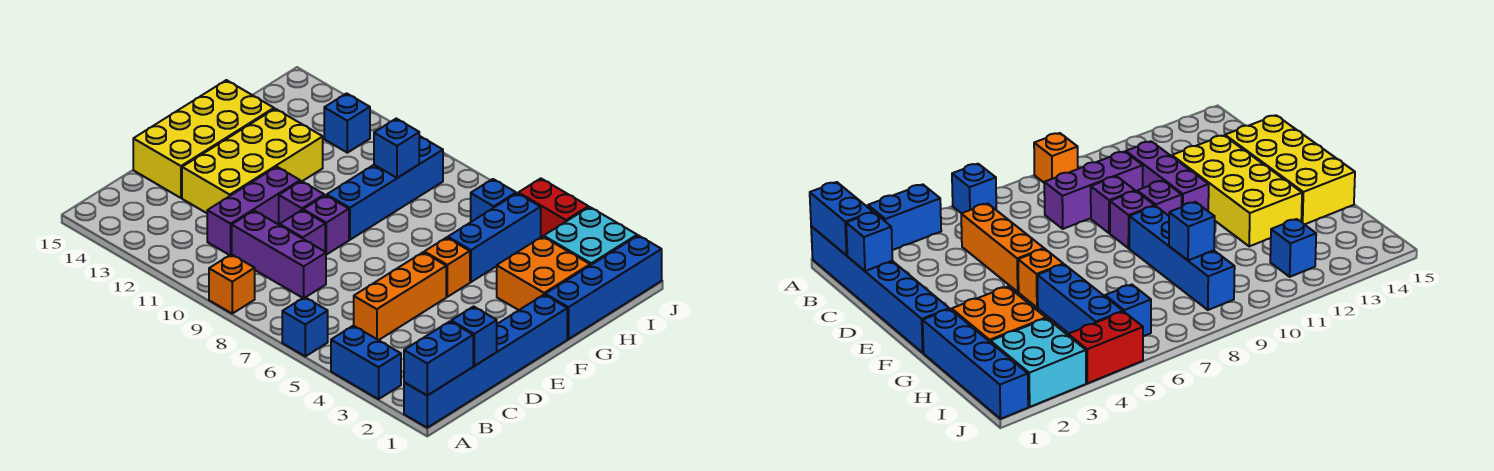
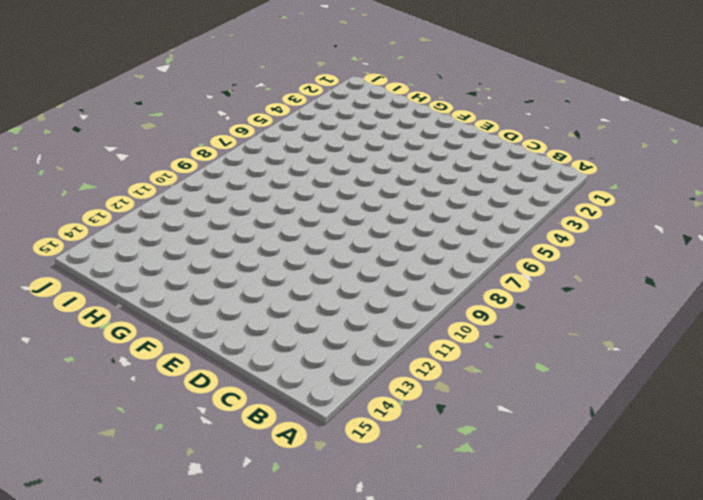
none -> blue brick A1:F1 level 1
none -> blue brick A3:A4 level 1
none -> blue brick A6 level 1

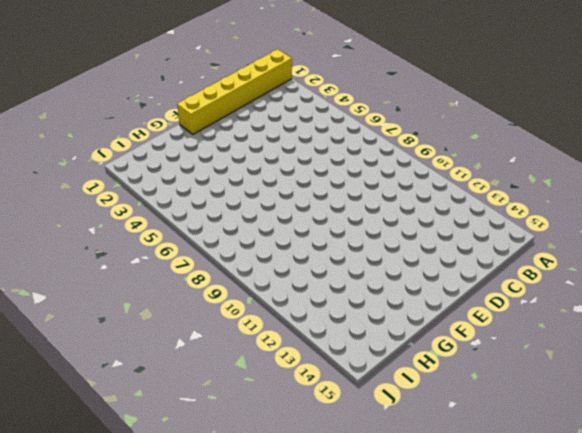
yellow brick A1:F1 level 1 -> blue brick A1:F1 level 1
none -> blue brick A3:A4 level 1
none -> blue brick A6 level 1
none -> orange brick A9 level 1

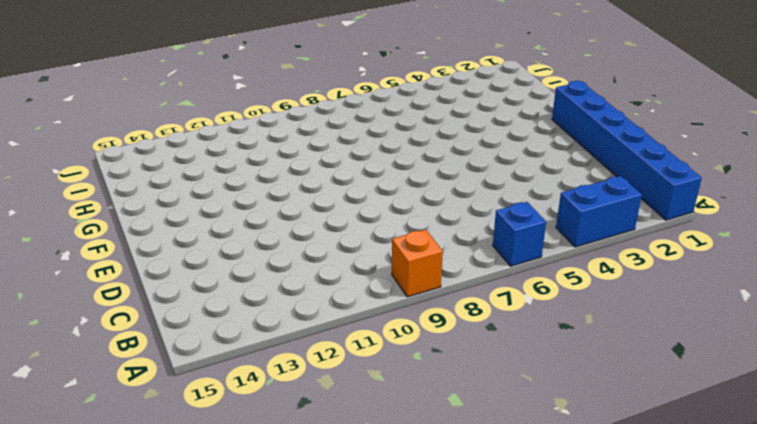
none -> orange brick C5:E5 level 1
none -> purple brick C8:C10 level 1
none -> purple brick C11:E11 level 1

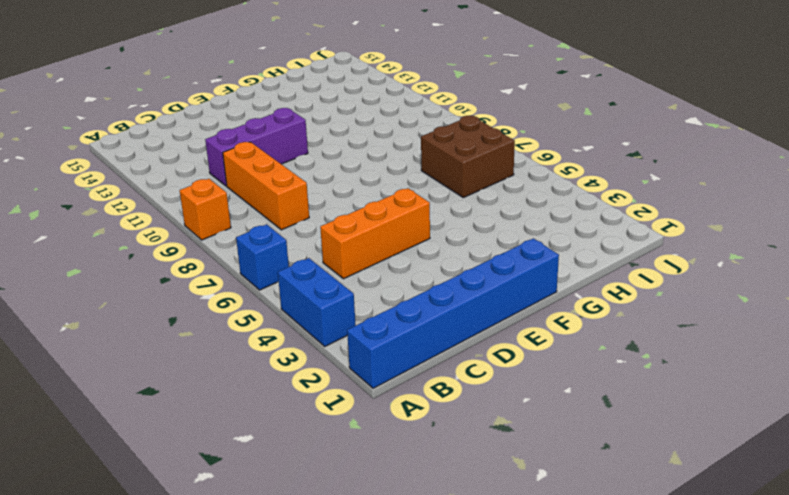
orange brick C8:C10 level 1 -> purple brick C8:C10 level 1
brown brick H6:I7 level 1 -> blue brick I6 level 1
none -> purple brick D9 level 1
none -> yellow brick D12:G13 level 1
none -> yellow brick D14:G15 level 1

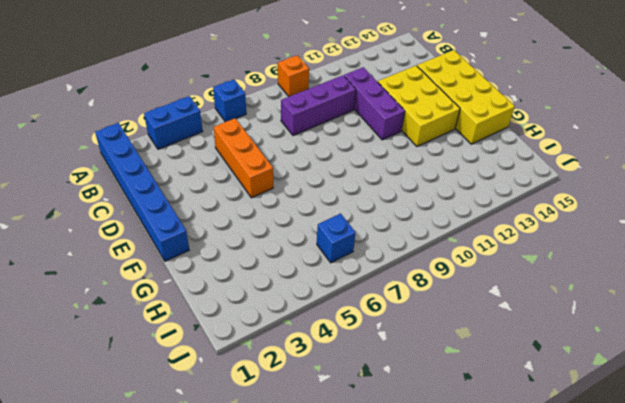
yellow brick D12:F13 level 1 -> yellow brick D12:G13 level 1
none -> purple brick D9 level 1
none -> purple brick E9 level 1
none -> purple brick E10 level 1

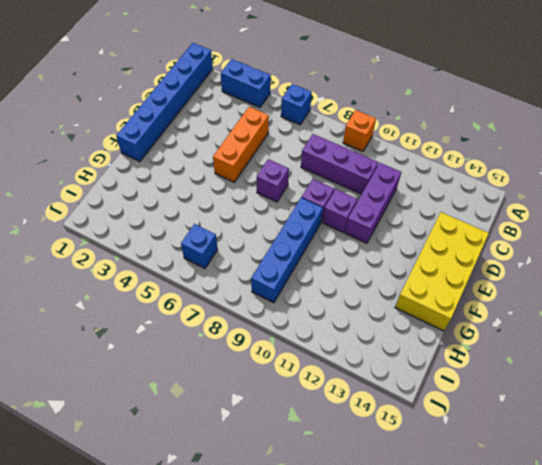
purple brick E7 level 1 -> purple brick D9 level 1
none -> yellow brick D12:G13 level 1
none -> orange brick F5 level 1
none -> blue brick G1:J1 level 1

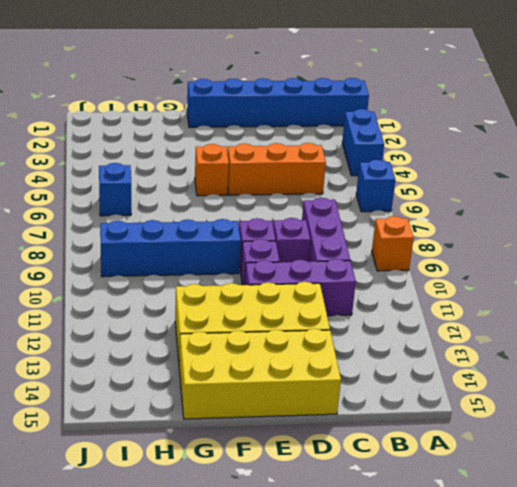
none -> blue brick G1:J1 level 1
none -> orange brick G2:H3 level 1
none -> blue brick G5:I5 level 1

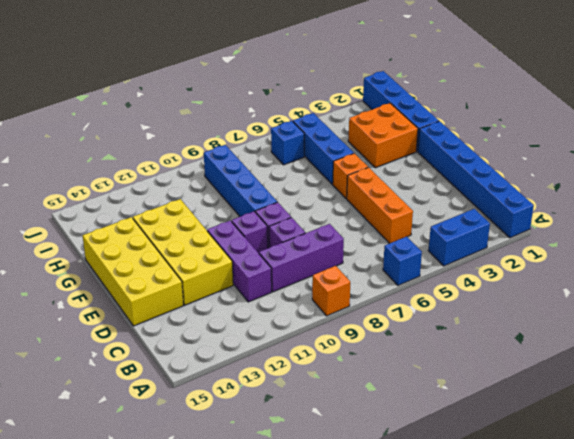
none -> cyan brick I2:J3 level 1
none -> blue brick I12 level 1
none -> red brick J4:J5 level 1

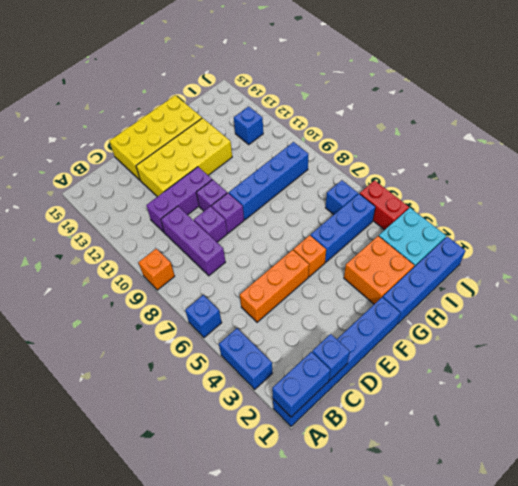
none -> blue brick H9 level 2

